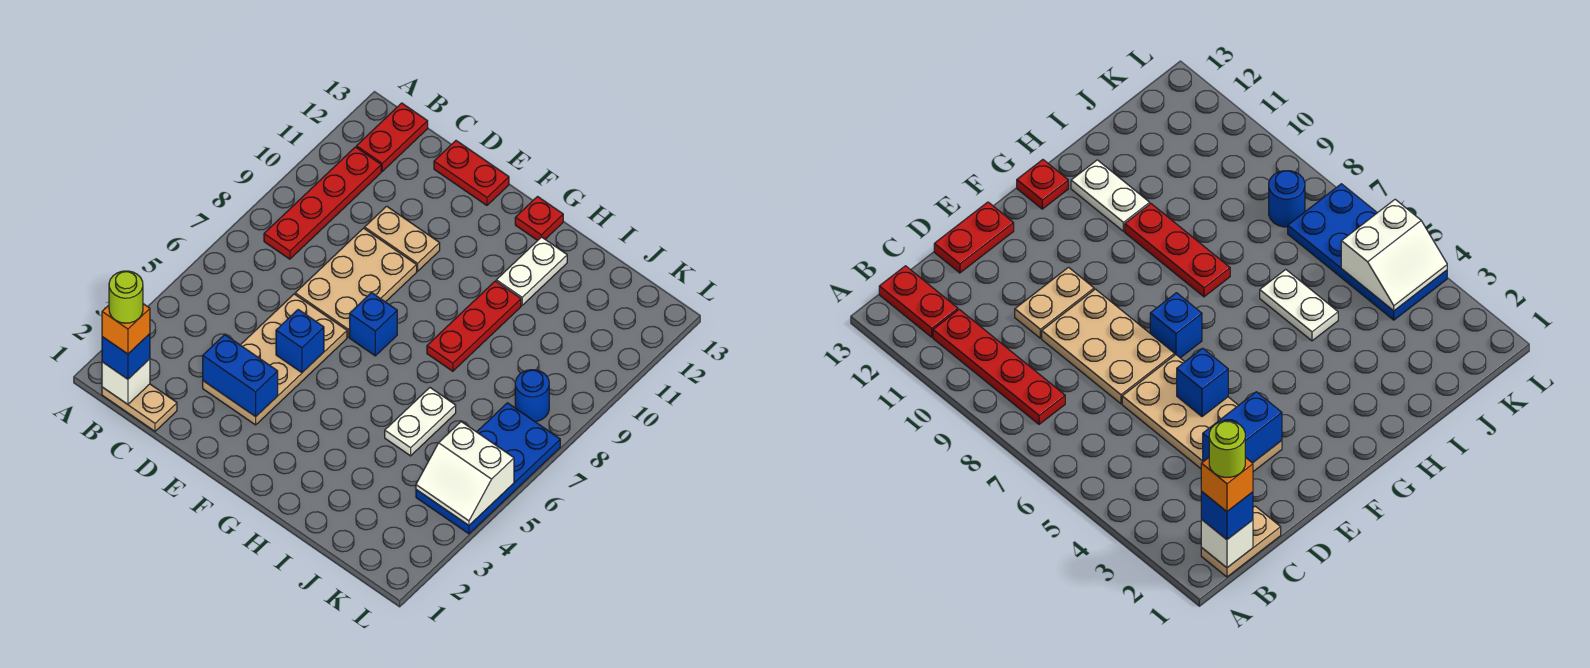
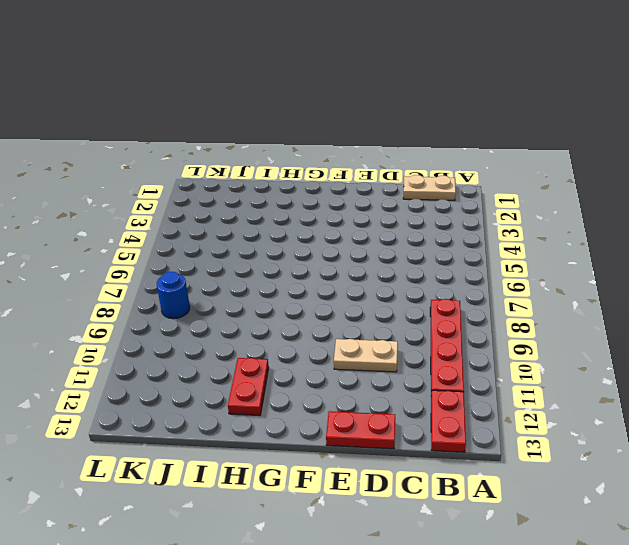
red plate H11:H12 level 1 -> white plate H11:H12 level 1
none -> tan plate D3:E6 level 1
none -> tan plate D7:E9 level 1
none -> blue brick F7 level 1

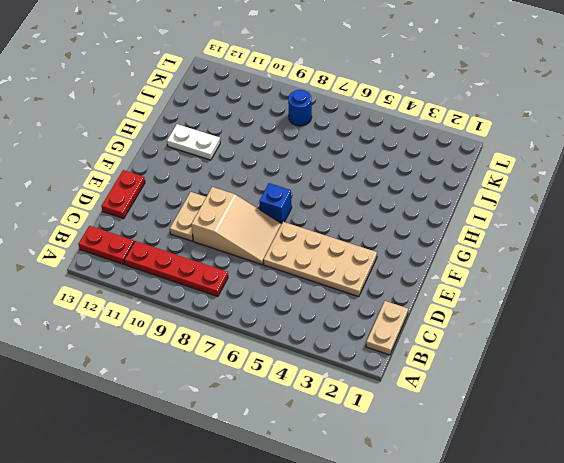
tan slope D7:E9 level 1 top 9 -> tan plate D7:E9 level 1
none -> red plate G13 level 1
none -> red plate H8:H10 level 1
none -> white plate I5:I6 level 1

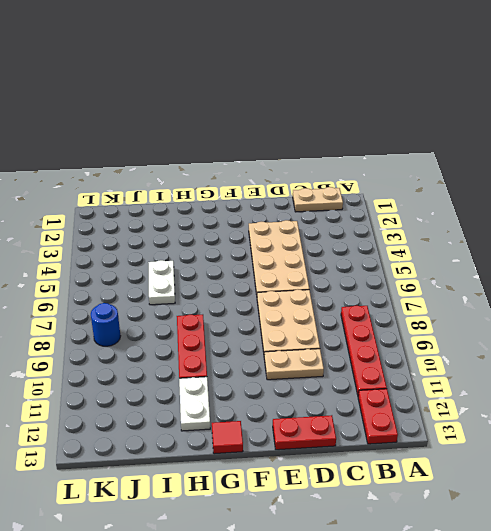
red tile G13 level 1 -> red plate G13 level 1
none -> blue brick F7 level 1
none -> blue plate K4:L7 level 1
none -> white brick B1 level 2

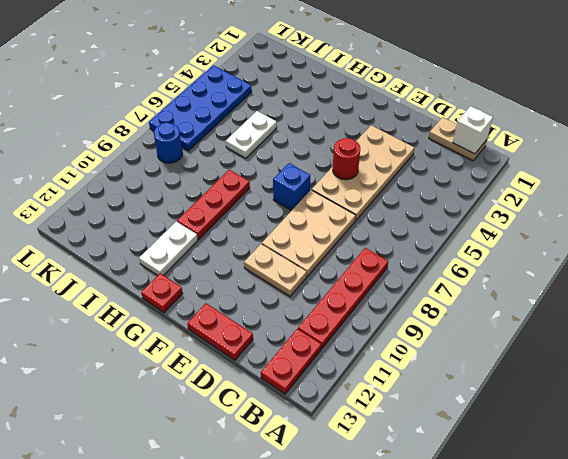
red round brick E5 level 2 -> blue brick E5 level 2
none -> blue brick D3:E3 level 2
none -> white slope K4:L5 level 2 top 5
none -> blue brick B1 level 3

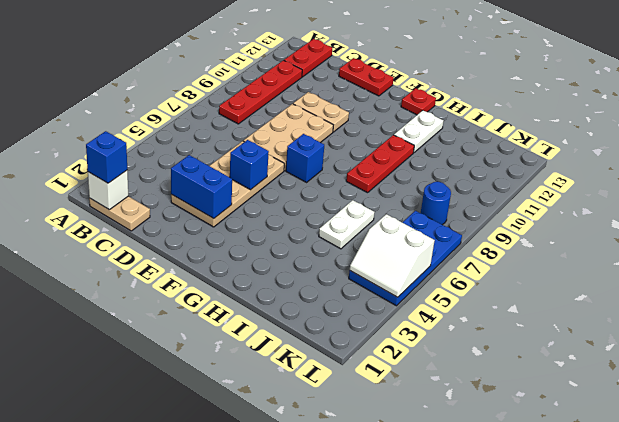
none -> orange brick B1 level 4
none -> lime round brick B1 level 5

